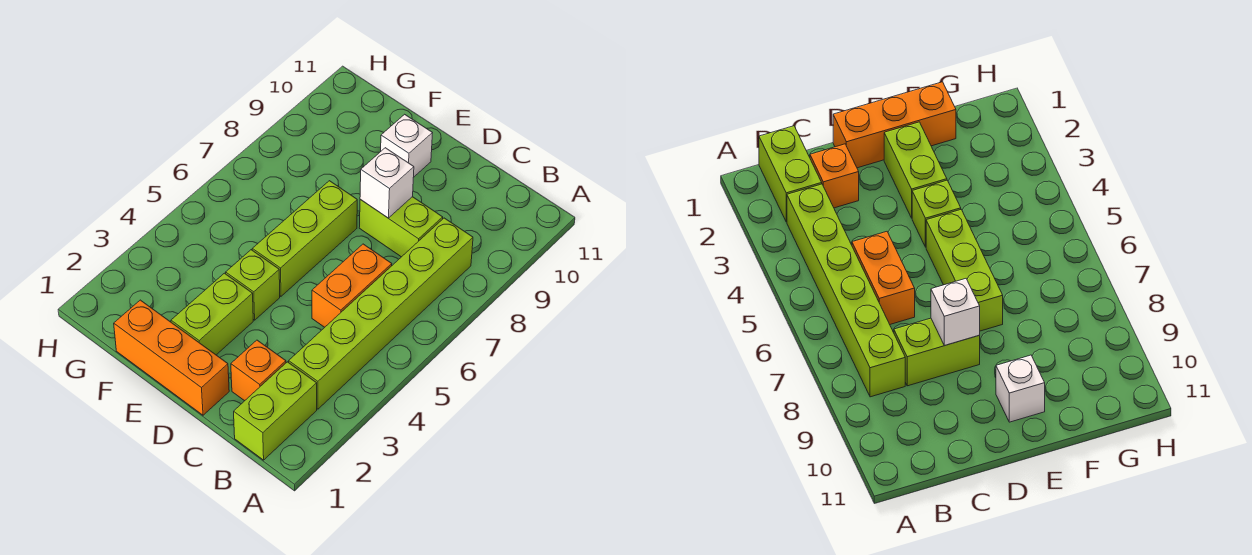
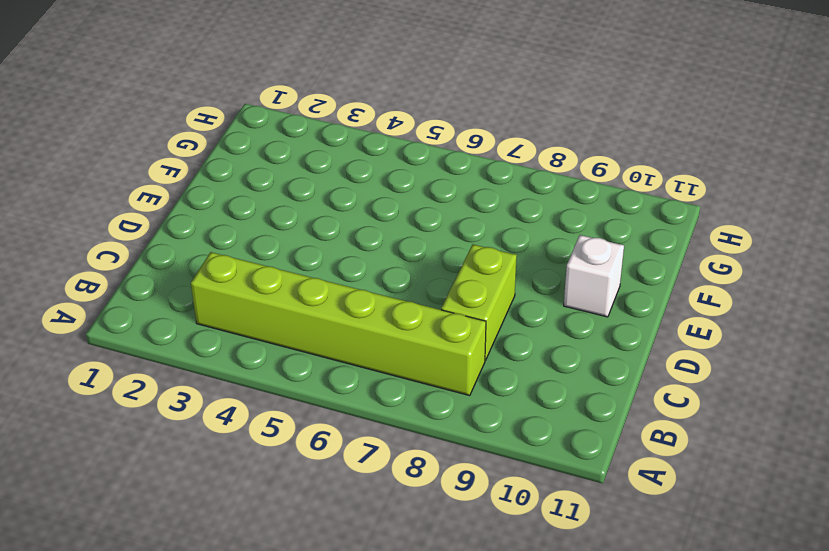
none -> lime brick B1:B2 level 1
none -> orange brick C2 level 1

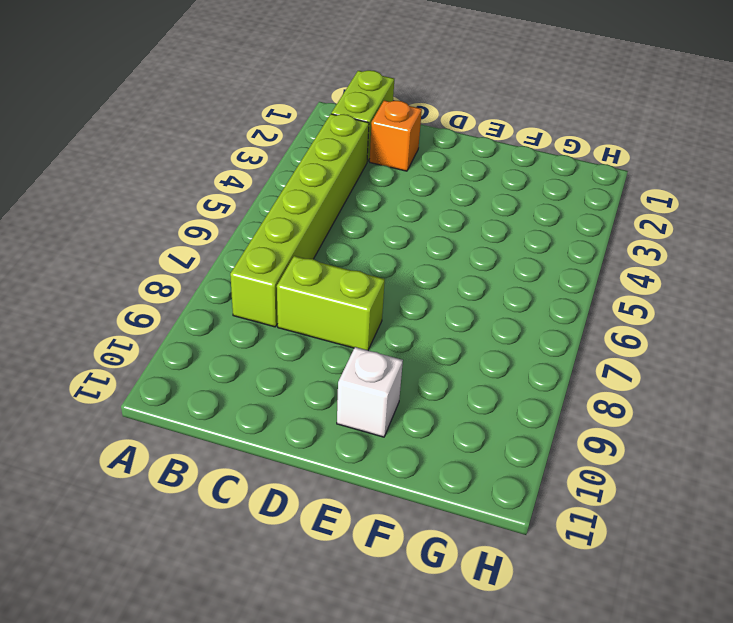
none -> orange brick C5:C6 level 1
none -> orange brick D1:F1 level 1

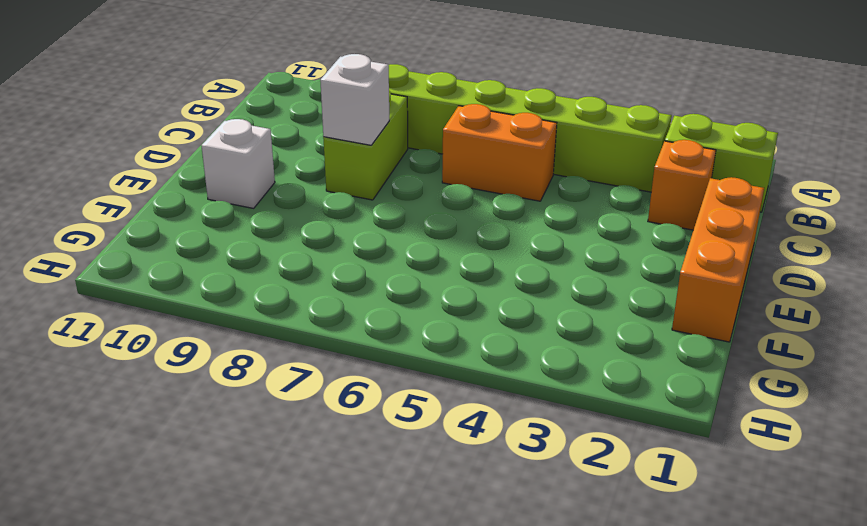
none -> lime brick E2:E3 level 1
none -> lime brick E4 level 1

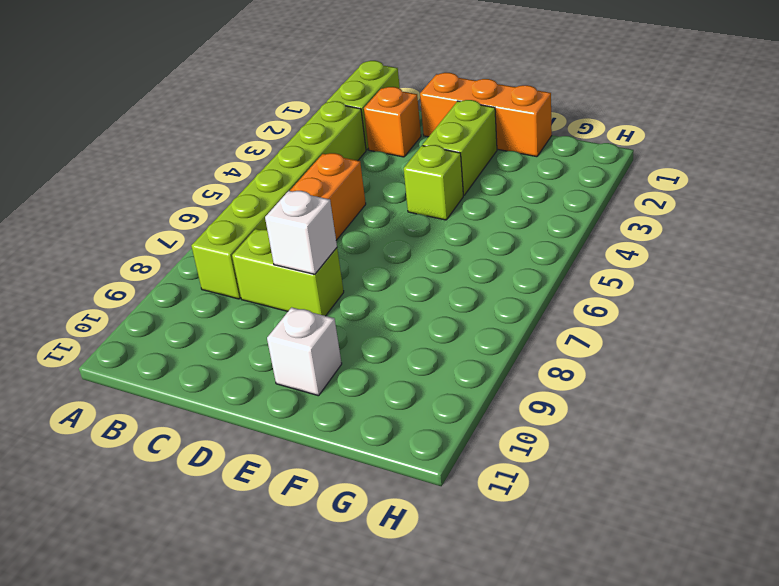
none -> lime brick E5:E7 level 1

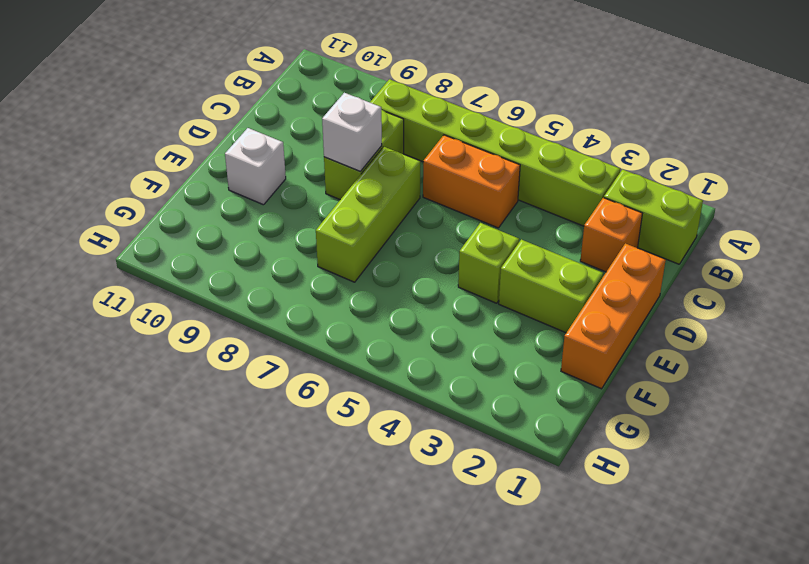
lime brick D7:F7 level 1 -> lime brick E5:E7 level 1

